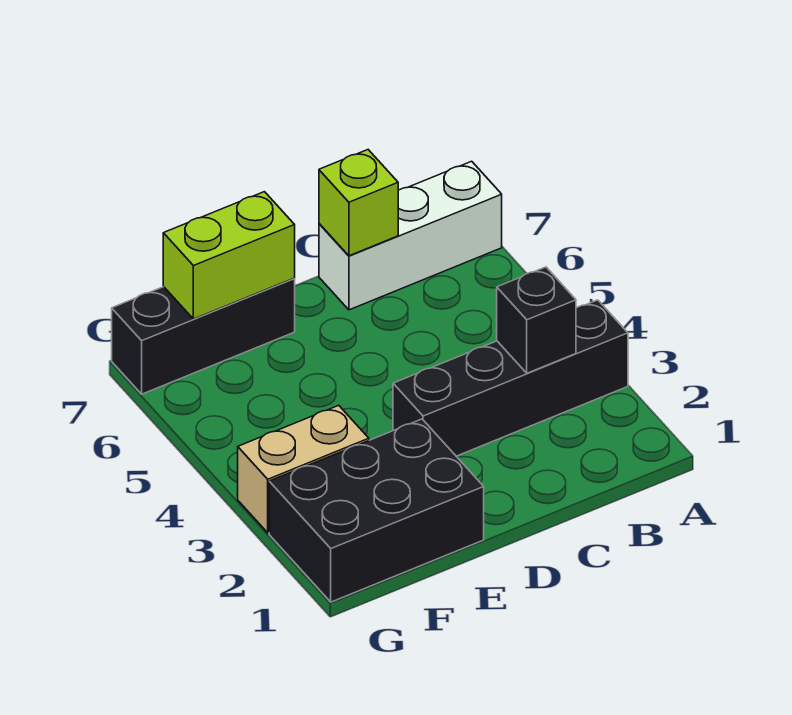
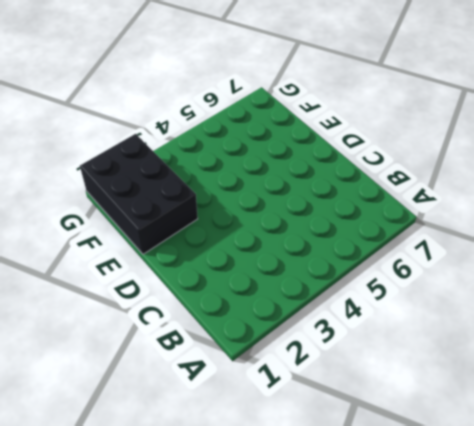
none -> black brick A3:D3 level 1
none -> white brick A7:C7 level 1

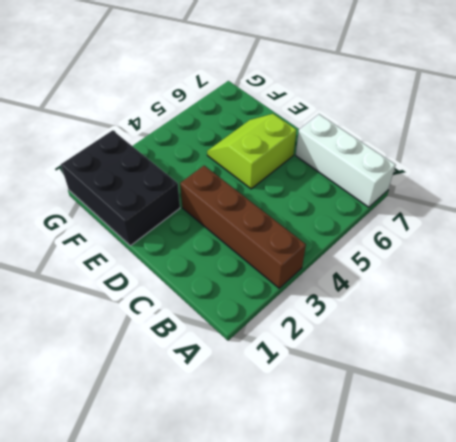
brown brick A3:D3 level 1 -> black brick A3:D3 level 1
lime slope D5:E6 level 1 top D -> none
none -> black brick E7:G7 level 1
none -> tan brick F3:G3 level 1

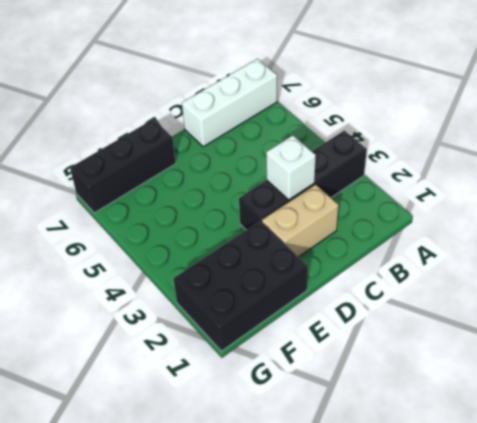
tan brick C2:D2 level 1 -> tan brick F3:G3 level 1
white brick C3 level 2 -> none
none -> black brick B3 level 2
none -> lime brick C7 level 2

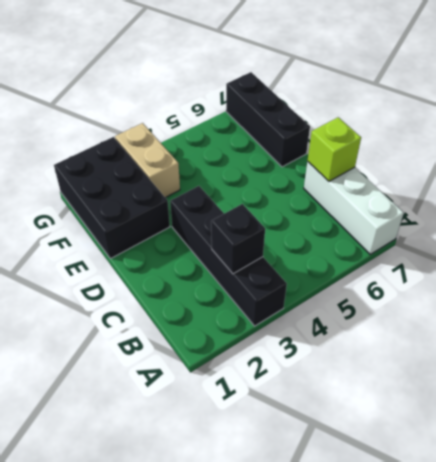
none -> lime brick E7:F7 level 2

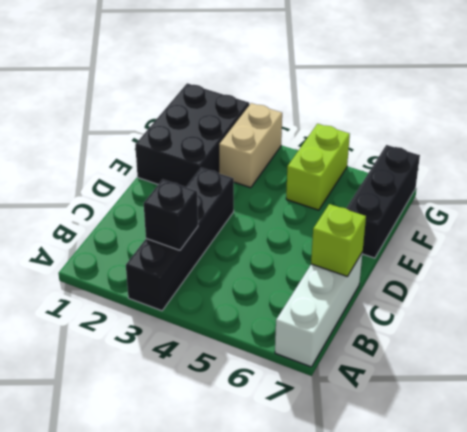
lime brick F5:G5 level 1 -> lime brick E7:F7 level 2

